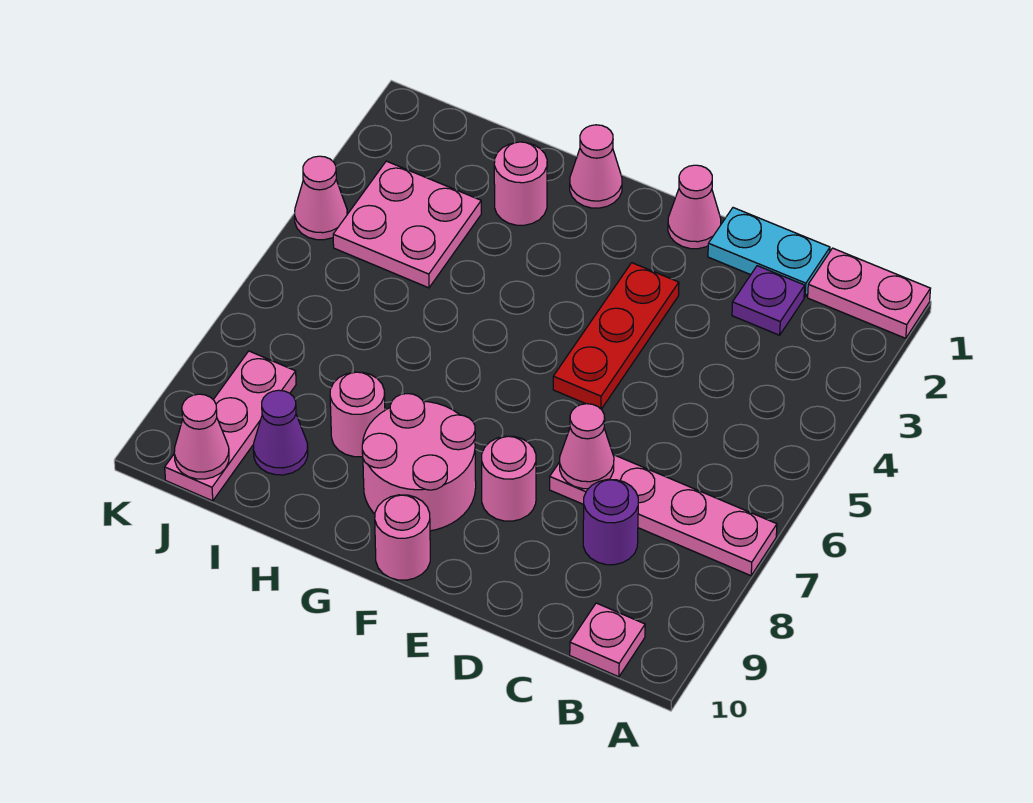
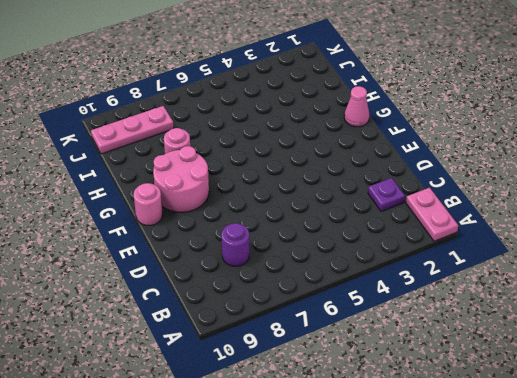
none -> pink plate A7:D7 level 1
none -> pink plate B10 level 1
none -> cyan plate C1:D1 level 1

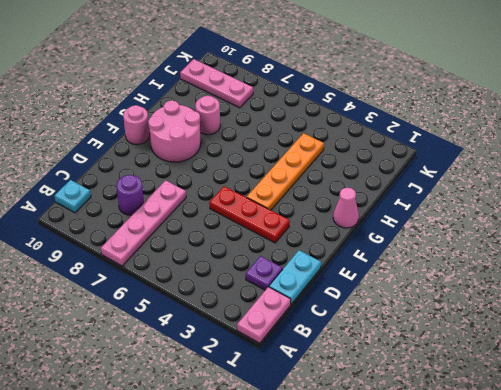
cyan plate B10 level 1 -> pink plate B10 level 1
orange plate F4:I4 level 1 -> pink plate I3:J4 level 1
none -> pink cone E1 level 1
none -> pink round brick E8 level 1
none -> pink round brick H2 level 1

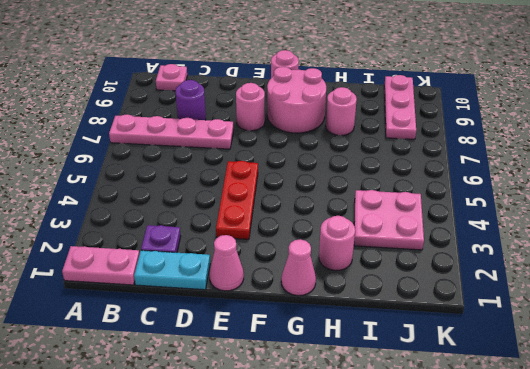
none -> purple cone I9 level 1
none -> pink cone K4 level 1
none -> pink cone D7 level 2

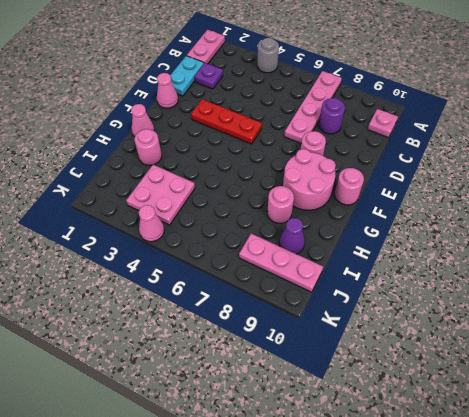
grey round brick A4 level 1 -> none
none -> pink cone D7 level 2
none -> pink cone J10 level 2

